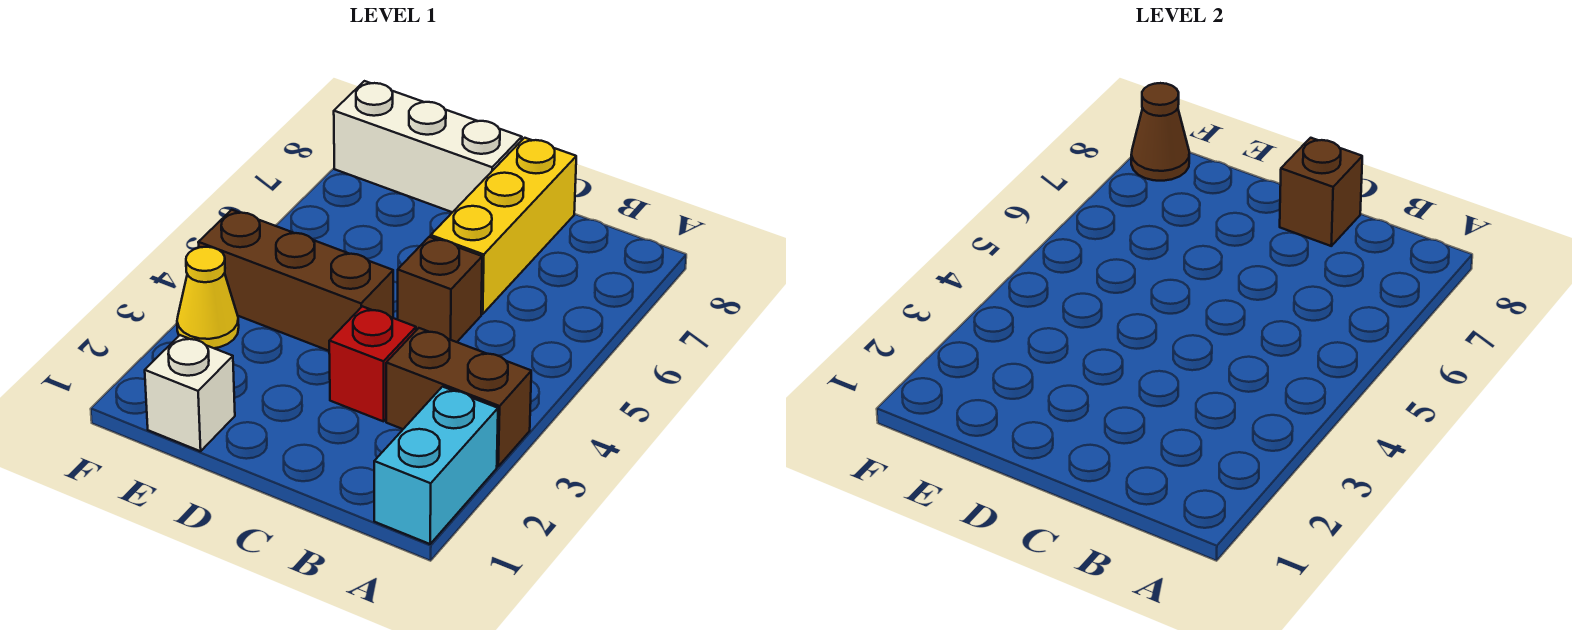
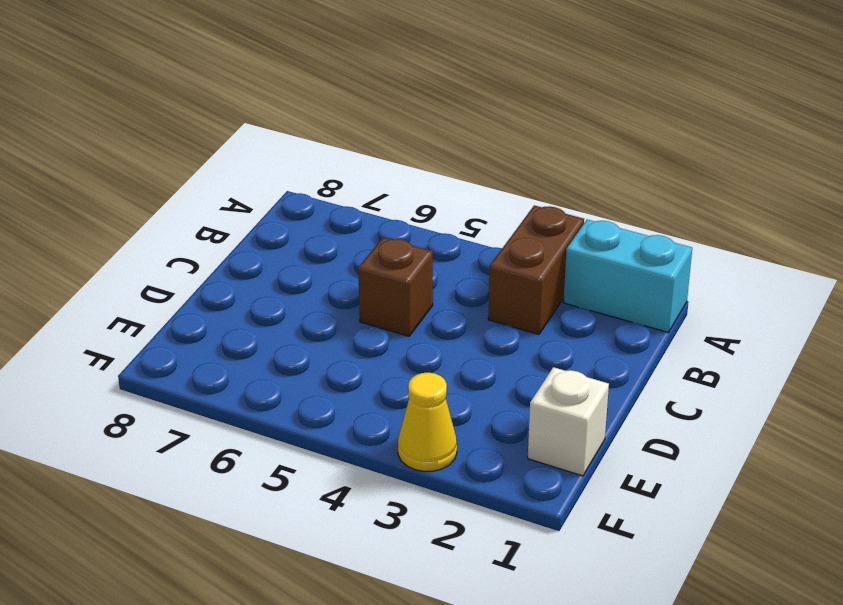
none -> red brick C3 level 1
none -> yellow brick C6:C8 level 1

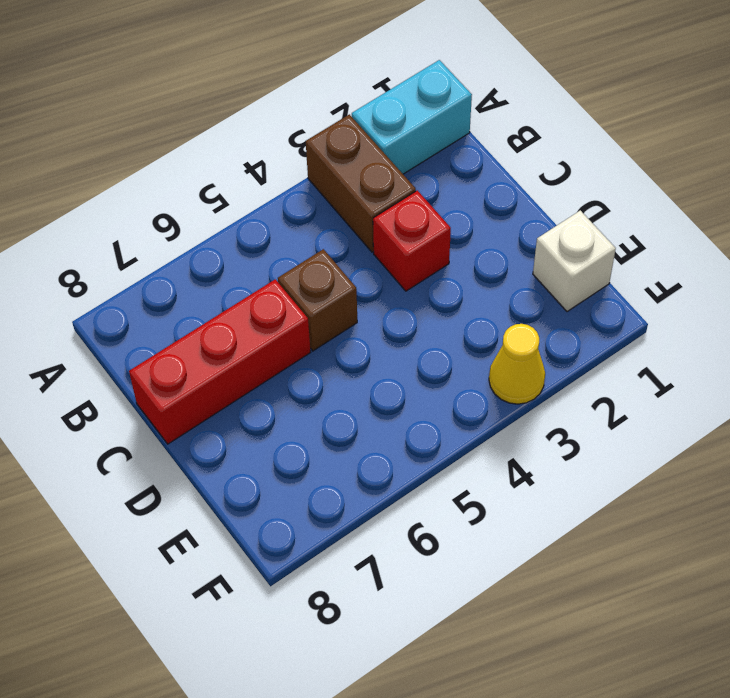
red brick C6:C8 level 1 -> yellow brick C6:C8 level 1
none -> brown brick D4:F4 level 1
none -> white brick D8:F8 level 1

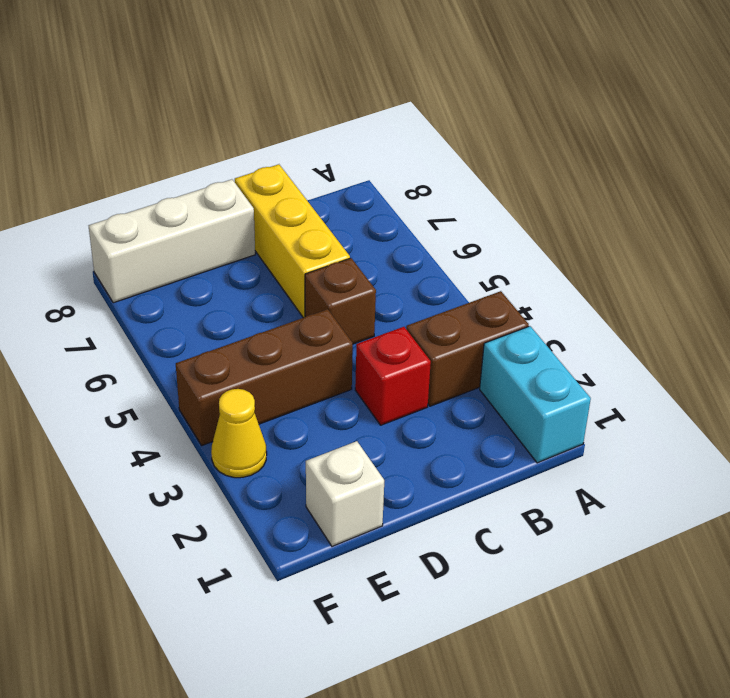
none -> brown brick C8 level 2
none -> brown cone F8 level 2

